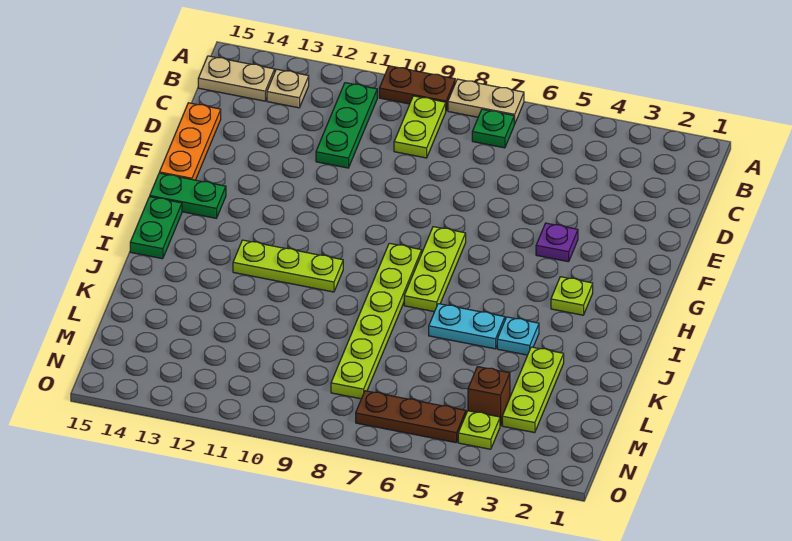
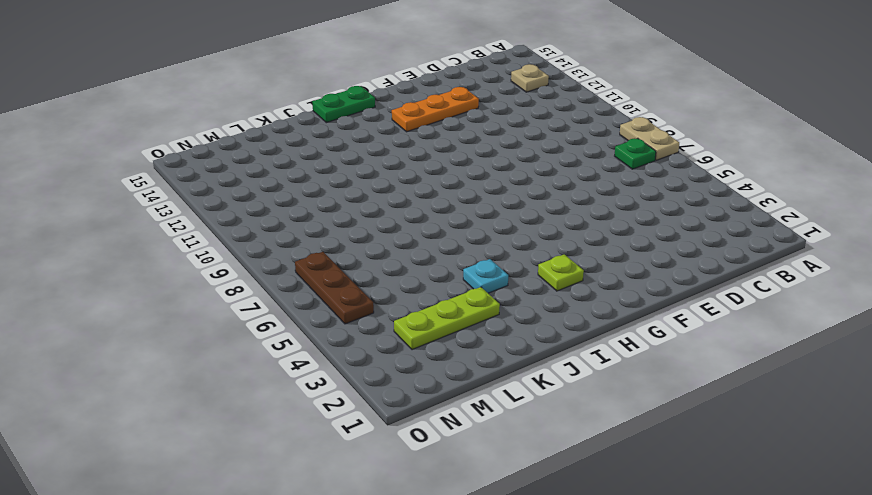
orange plate E13:G13 level 1 -> orange plate D15:F15 level 1
none -> brown plate A9:A10 level 1
none -> lime plate B9:C9 level 1
none -> green plate B11:D11 level 1

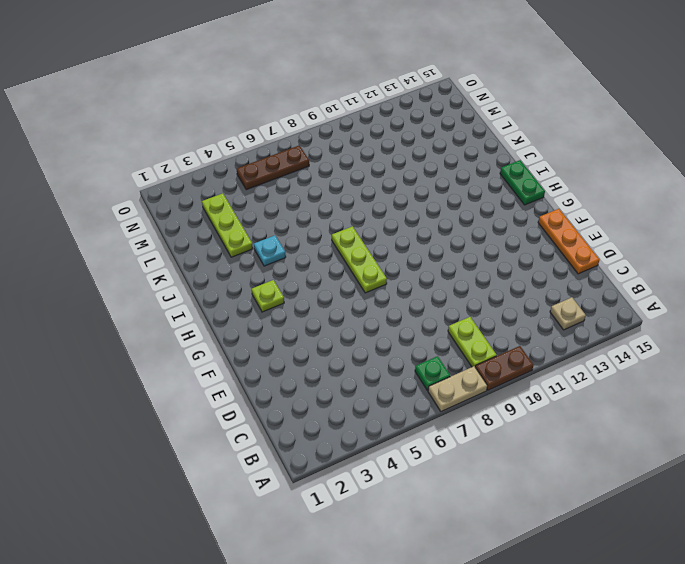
none -> green plate B11:D11 level 1
none -> tan plate B14:B15 level 1
none -> purple plate F4 level 1

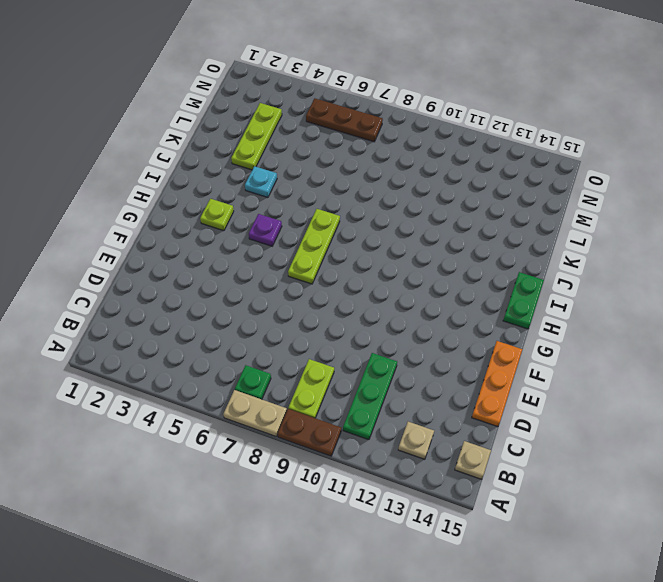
tan plate B15 level 1 -> tan plate B14:B15 level 1
purple plate H5 level 1 -> purple plate F4 level 1
none -> green plate G14:G15 level 1
none -> lime plate H8:M8 level 1
none -> lime plate I10:I12 level 1

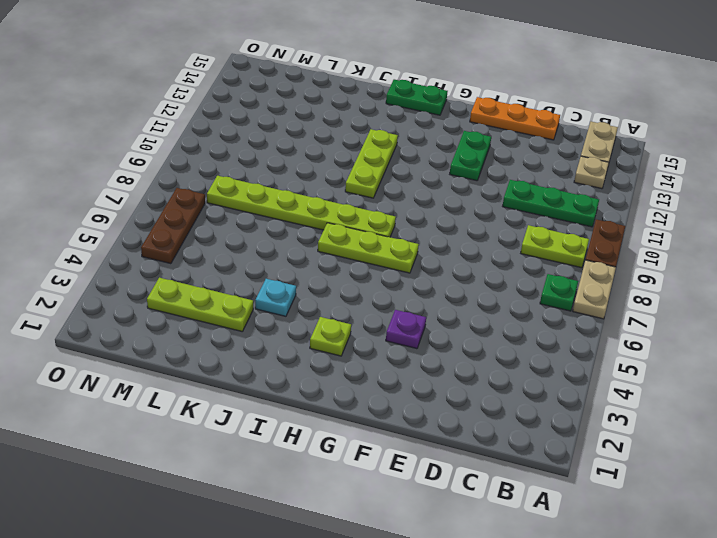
green plate F12:F13 level 1 -> green plate G14:G15 level 1
none -> cyan plate J5:J6 level 1
none -> brown brick M4 level 1
none -> lime plate N4 level 1

